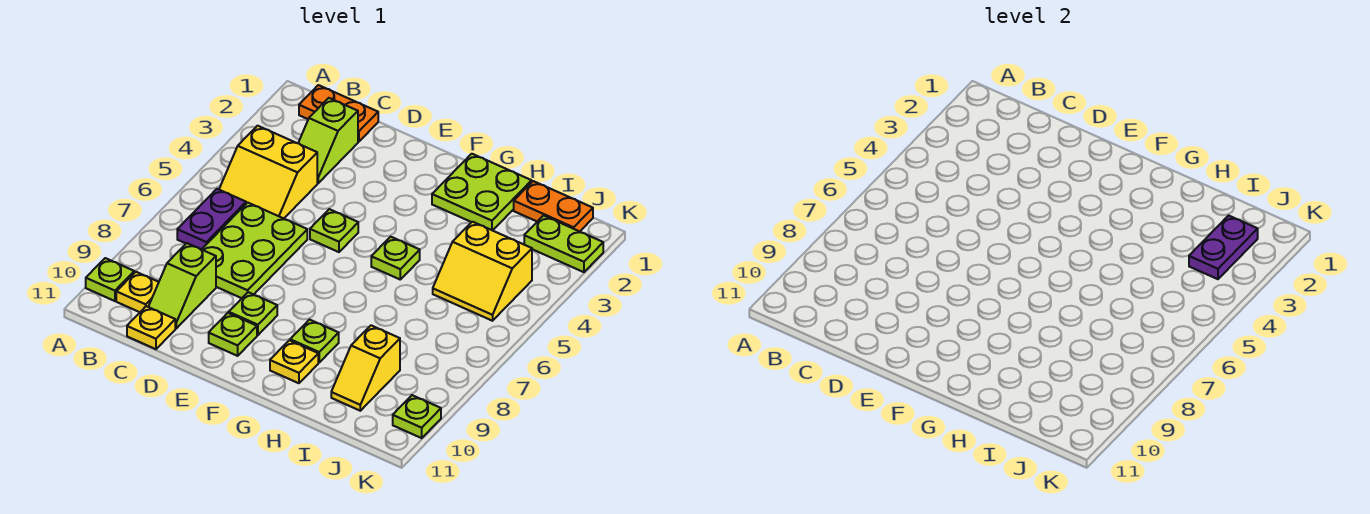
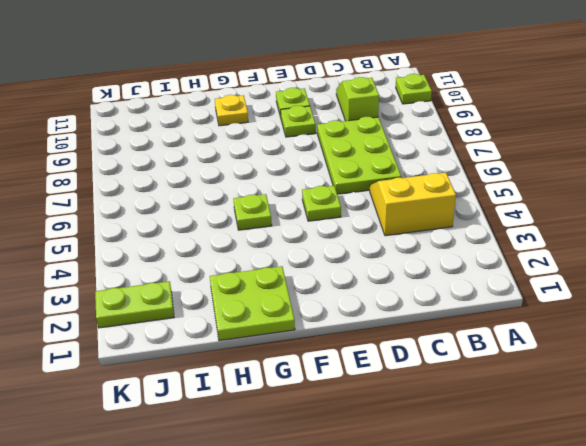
none -> orange plate B1:C1 level 1
none -> purple plate B6:B7 level 1
none -> yellow plate B10 level 1

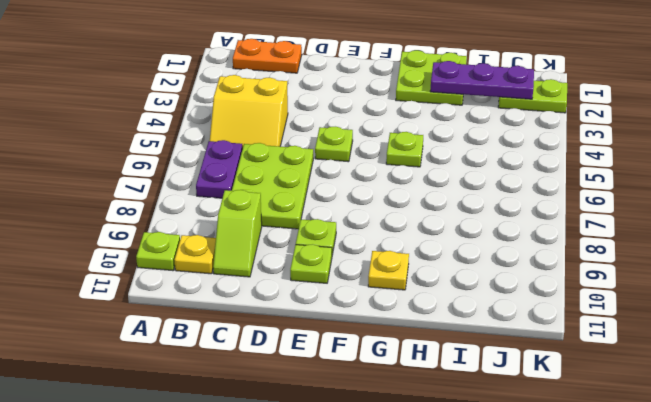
purple plate H2:J2 level 2 -> purple plate J2:J3 level 2
none -> lime slope C2:C3 level 1 top 2
none -> yellow plate C11 level 1
none -> lime plate G9 level 1

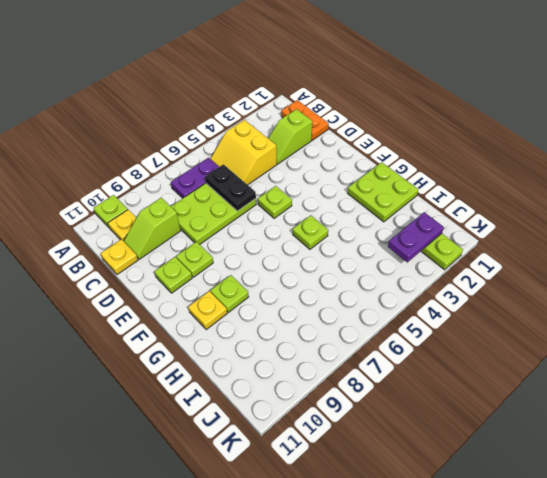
black plate C6:D6 level 2 -> none
none -> orange plate I1:J1 level 1
none -> yellow slope I4:J5 level 1 top 4
none -> yellow slope I9:I10 level 1 top 9

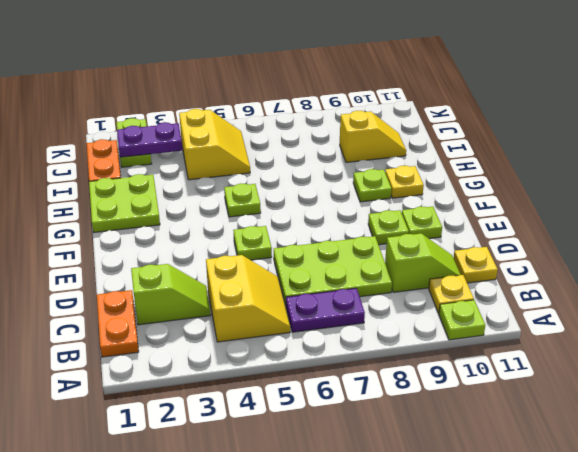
none -> lime plate K10 level 1

